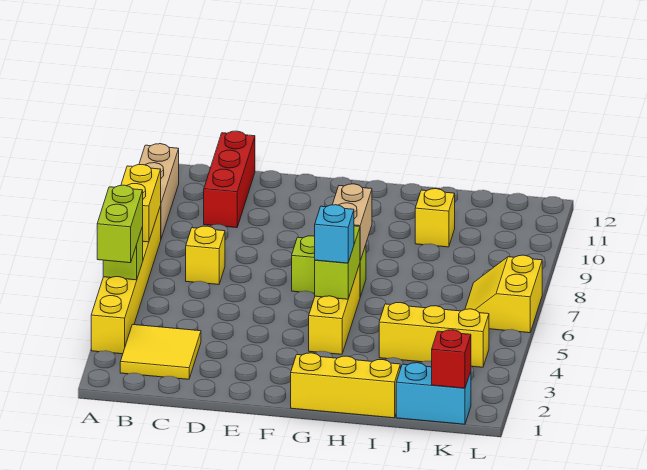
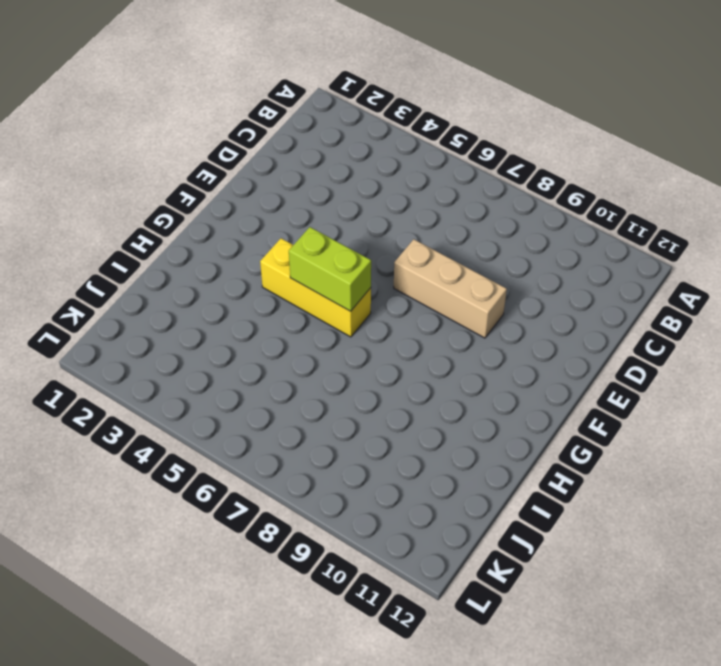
tan brick E7:E9 level 1 -> tan brick A9:A11 level 1
none -> yellow brick A3:A8 level 1
none -> yellow tile B2:C3 level 1
none -> yellow brick C7 level 1

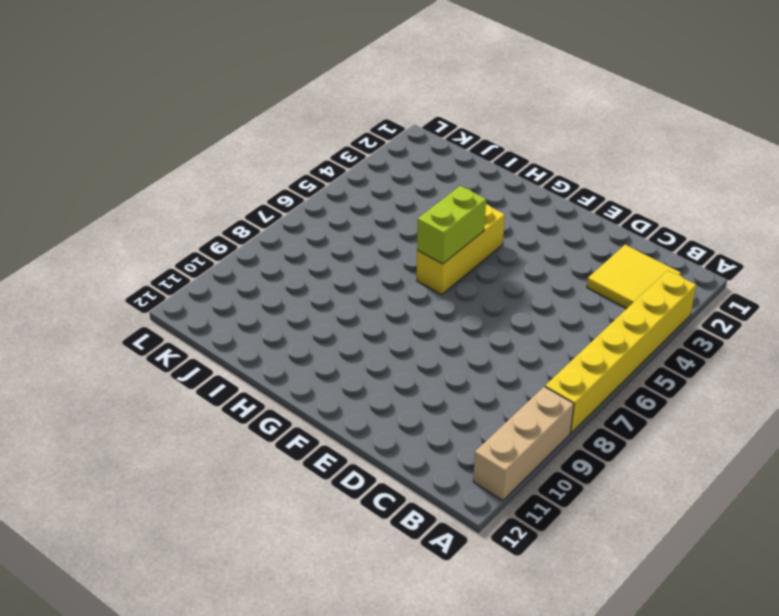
none -> yellow brick C7 level 1
none -> red brick C10:C12 level 1
none -> lime brick F7:G7 level 1

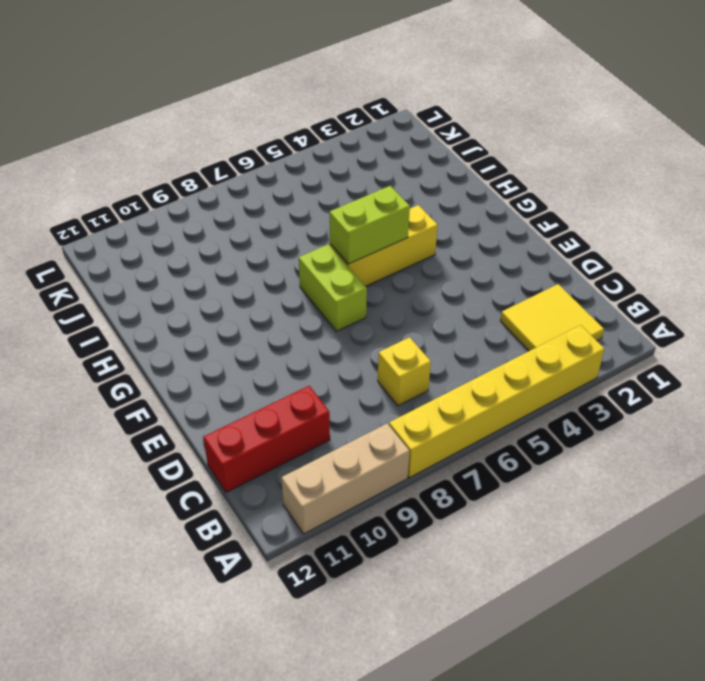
none -> yellow brick G1:I1 level 1
none -> yellow brick I4:K4 level 1
none -> yellow brick I10 level 1

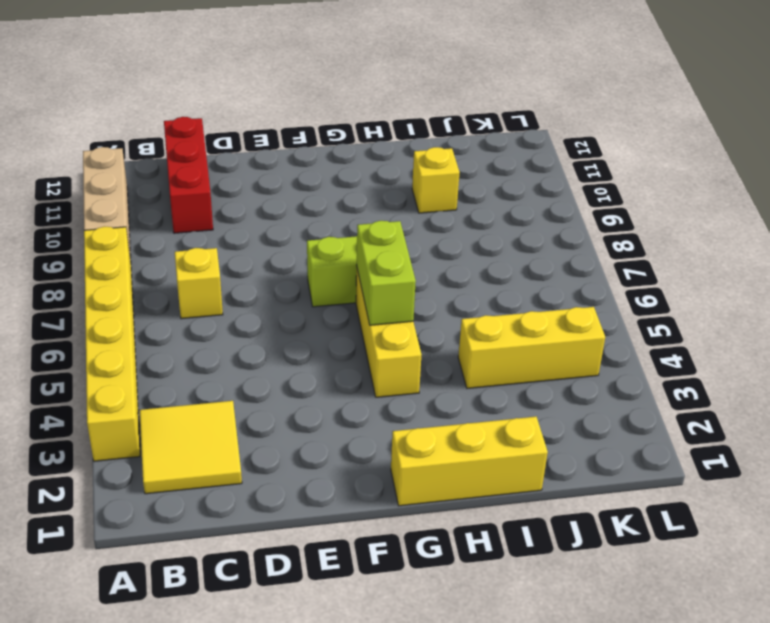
none -> cyan brick J1:K1 level 1
none -> yellow slope K6:L7 level 1 top L
none -> lime brick A5 level 2

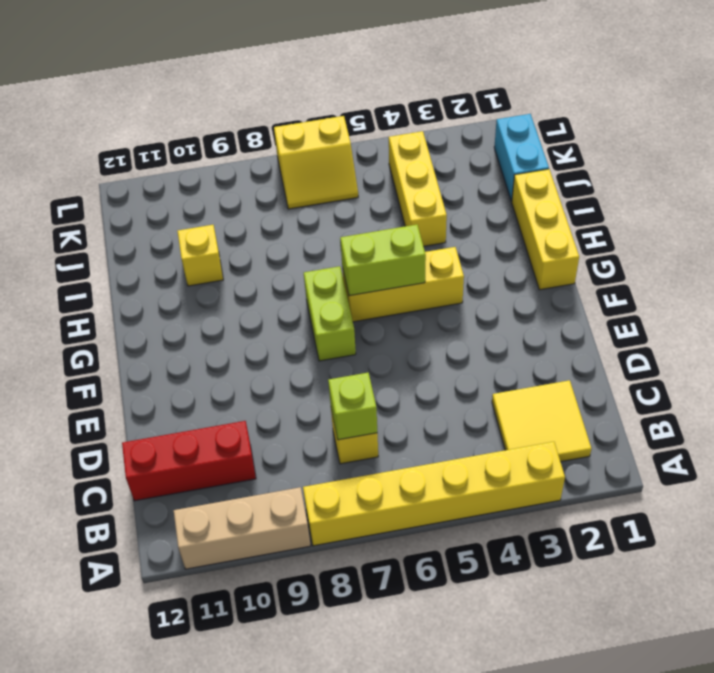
lime brick C7 level 2 -> lime brick A5 level 2
none -> yellow brick A7:A8 level 2
none -> tan brick G7:G8 level 2
none -> red brick K1 level 2

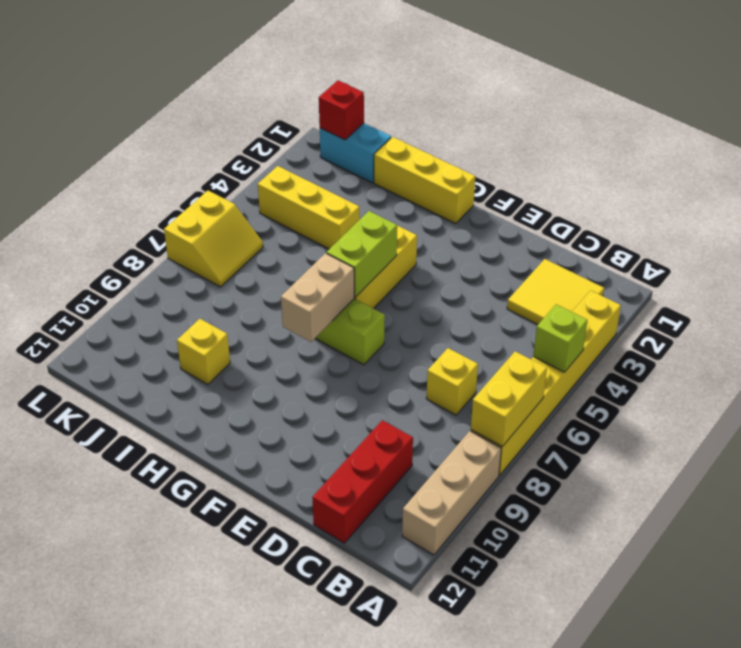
none -> lime brick A4:A5 level 3
none -> cyan brick G5 level 3

